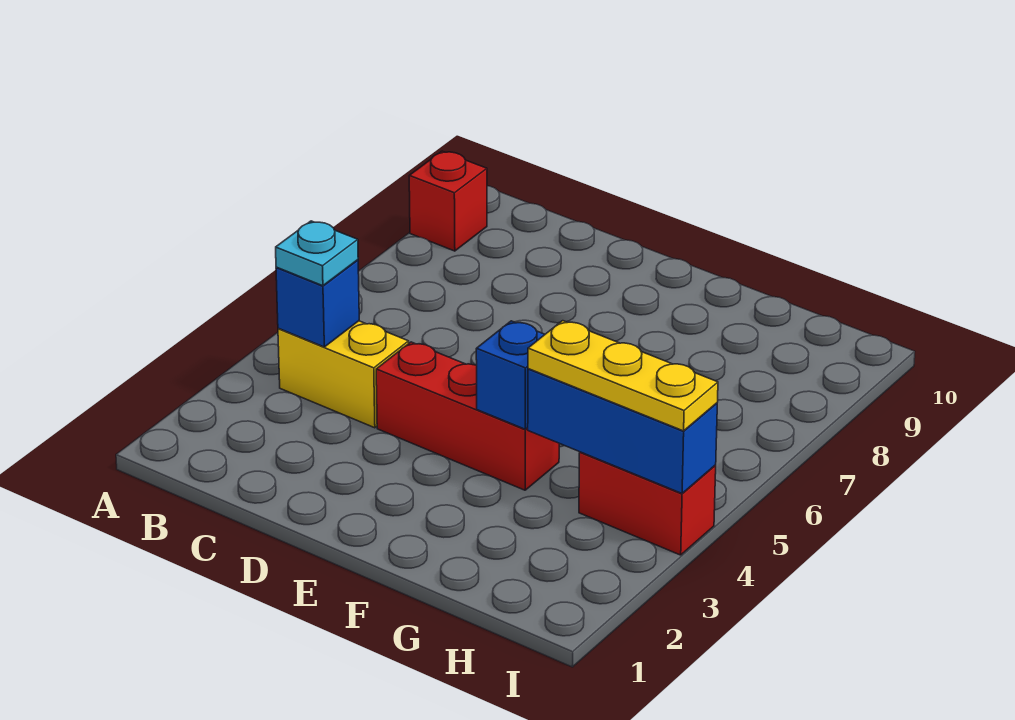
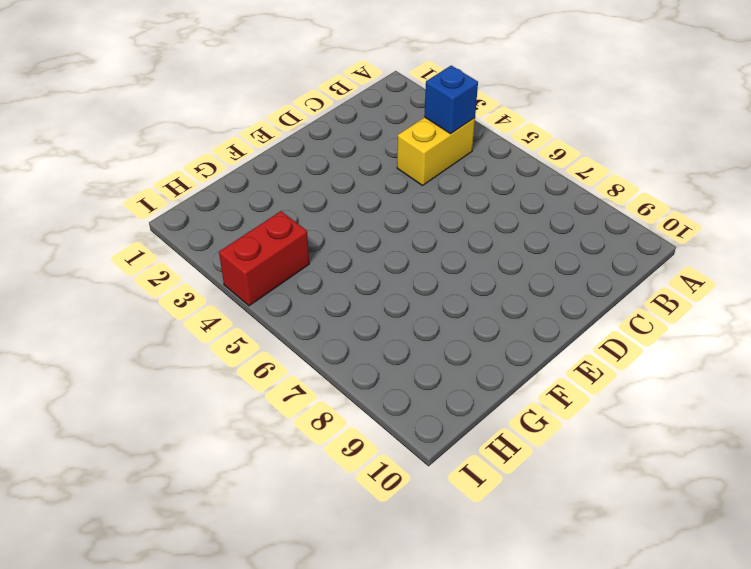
none -> red brick A9 level 1
none -> red brick D4:F4 level 1

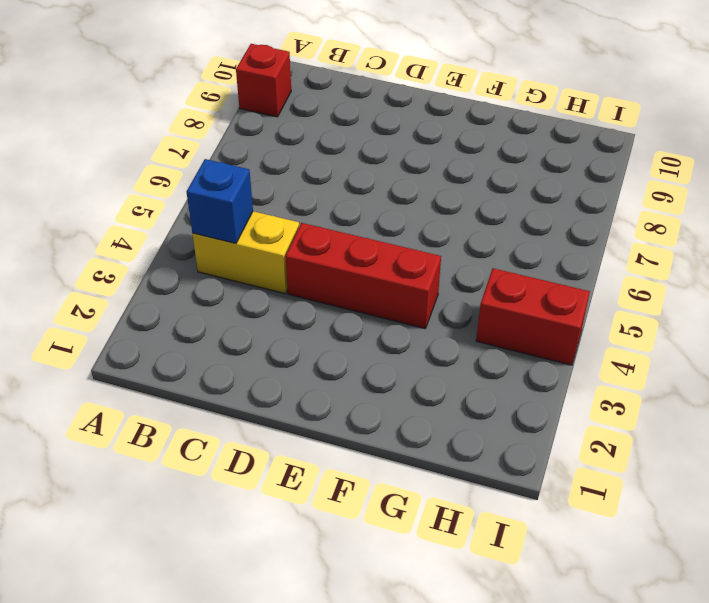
none -> blue brick F4 level 2
none -> blue brick G4:I4 level 2

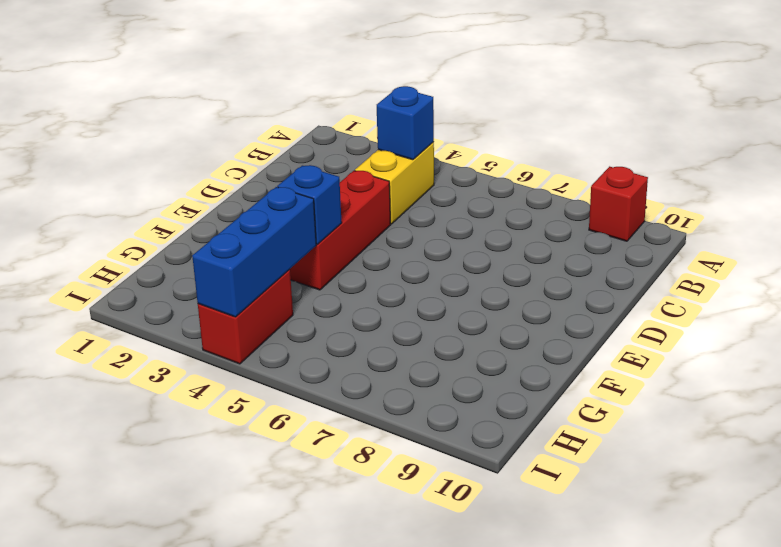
none -> cyan plate B4 level 3
none -> yellow plate G4:I4 level 3

